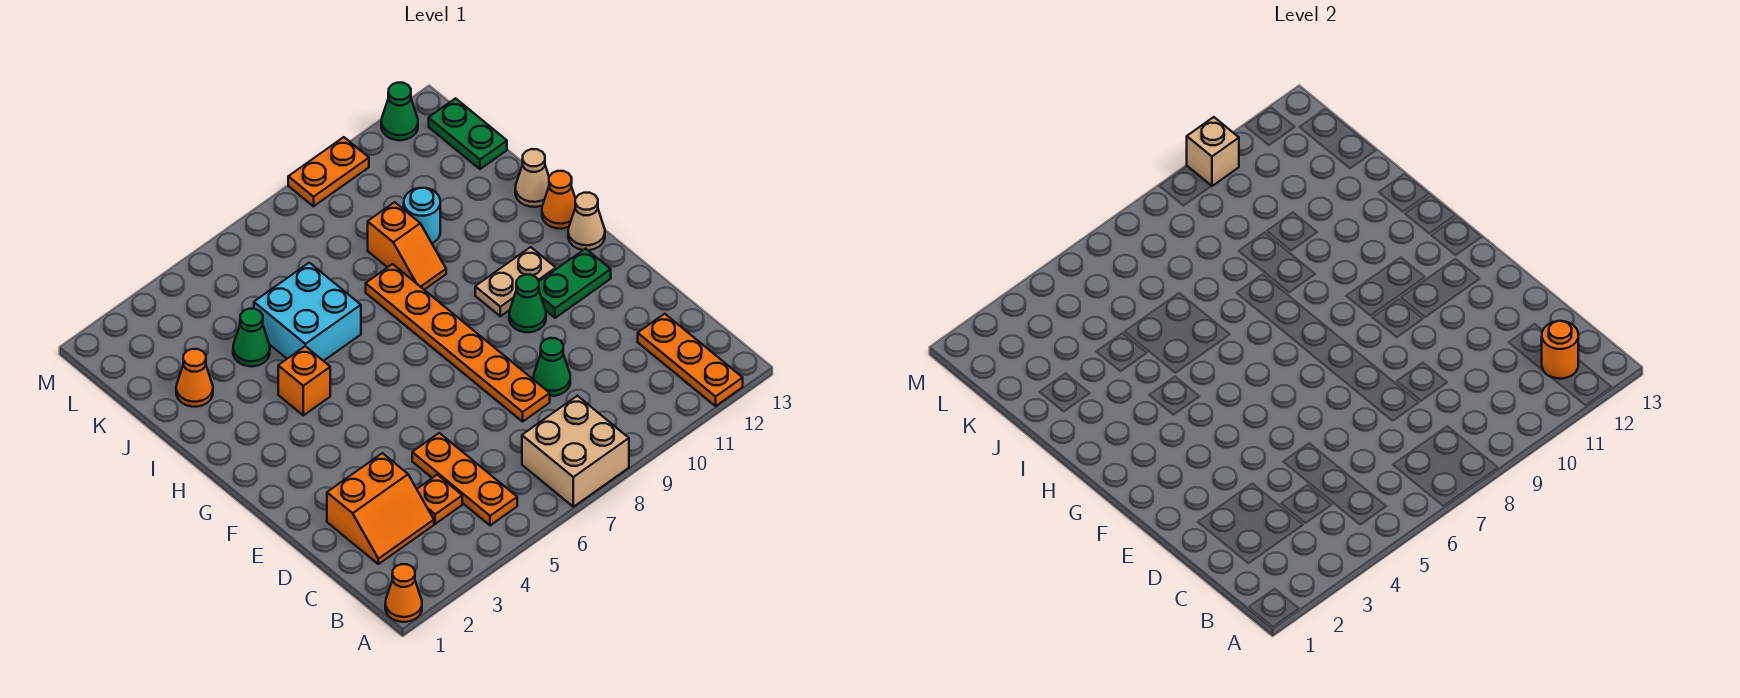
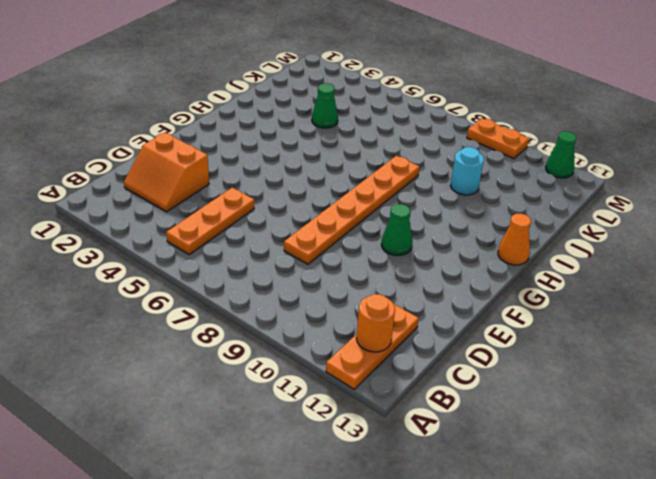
none -> orange cone A1 level 1
none -> tan brick A7:B8 level 1
none -> orange plate C4 level 1

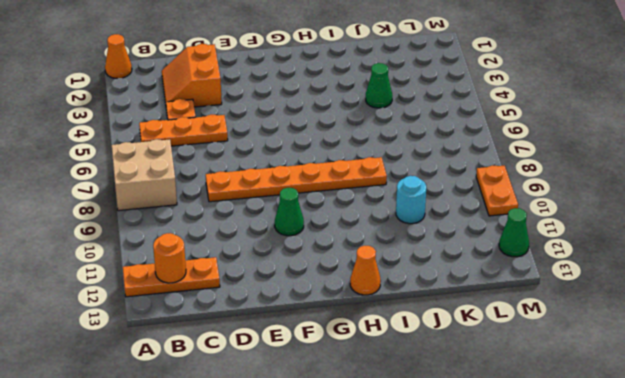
none -> green cone D9 level 1
none -> green plate F11:F12 level 1
none -> tan plate G10:G11 level 1

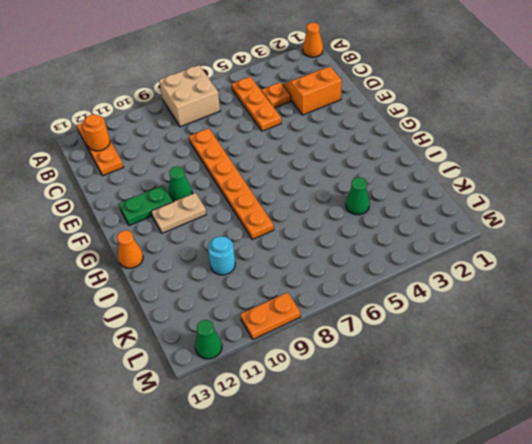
none -> green cone D9 level 1
none -> tan cone G13 level 1
none -> orange brick H4 level 1

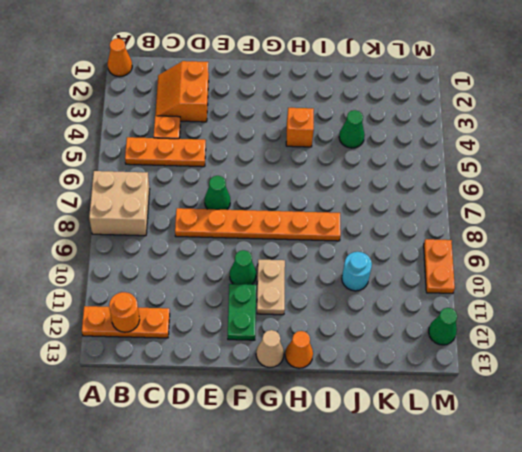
green cone E7 level 1 -> green cone D9 level 1
none -> cyan brick I5:J6 level 1
none -> orange slope I9:J9 level 1 top J
none -> tan cone I13 level 1

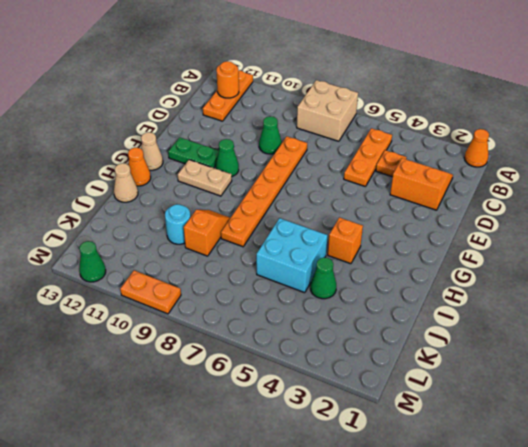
none -> orange cone J2 level 1
none -> green plate K13:L13 level 1
none -> tan brick M10 level 2

